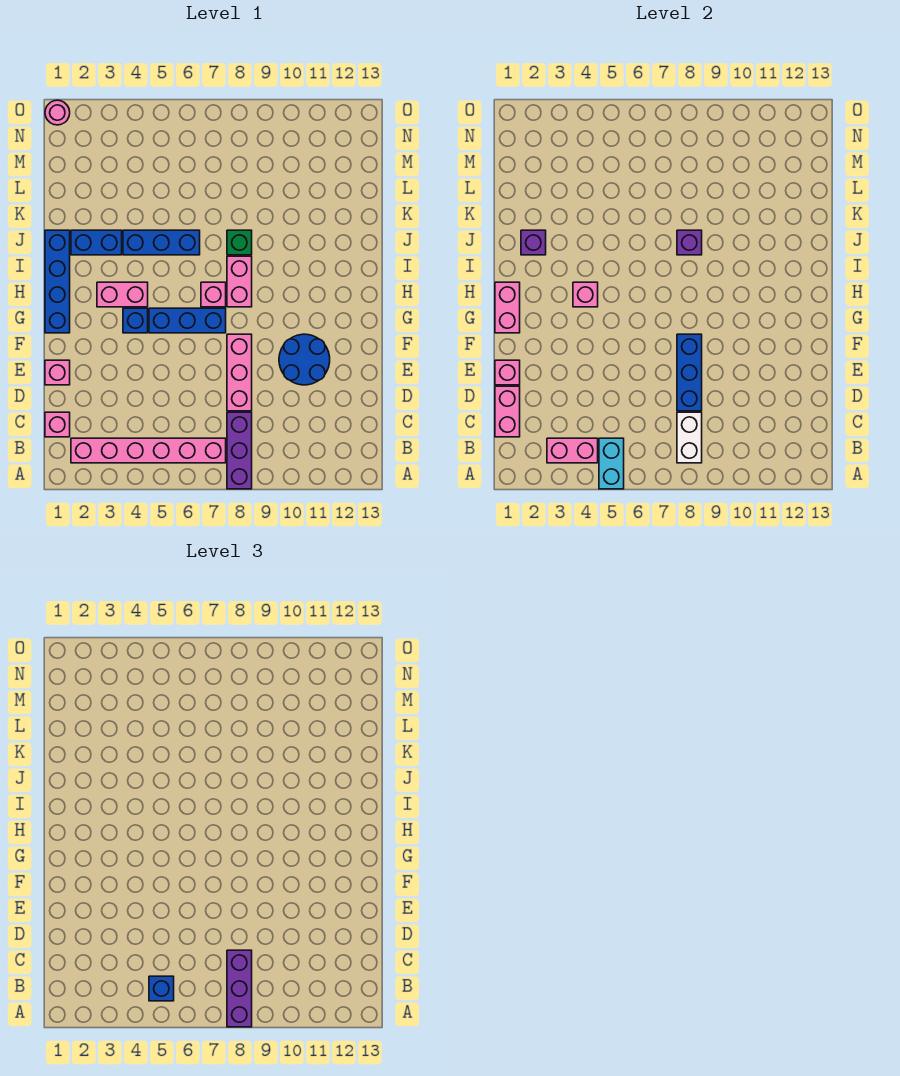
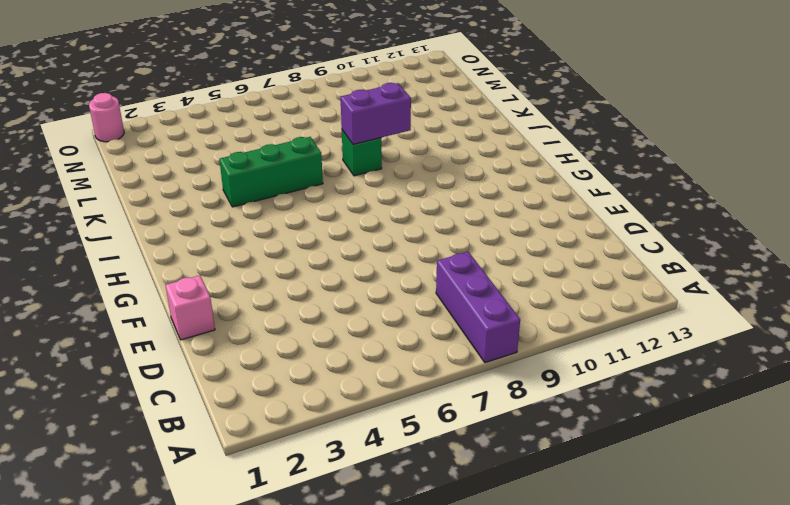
green brick J4:J6 level 1 -> blue brick J4:J6 level 1
purple brick J8:J9 level 2 -> purple brick J8 level 2
none -> pink brick B2:B7 level 1
none -> pink brick C1 level 1
none -> pink brick D8:F8 level 1

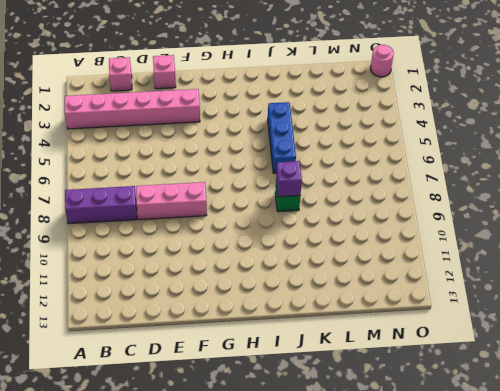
pink brick A3:F3 level 1 -> pink brick B2:B7 level 1
none -> blue round brick E10:F11 level 1
none -> blue brick G1:J1 level 1
none -> blue brick G4 level 1

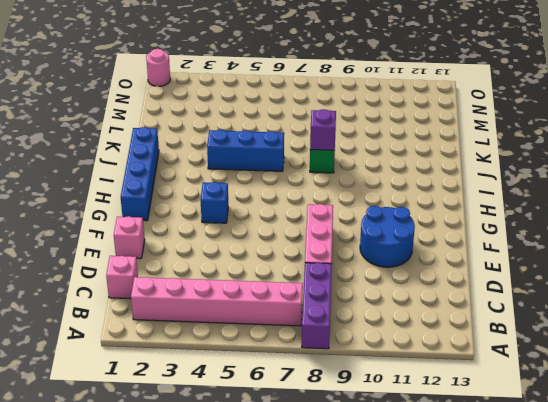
none -> blue brick G5:G7 level 1
none -> pink brick H3:H4 level 1
none -> pink brick H7 level 1

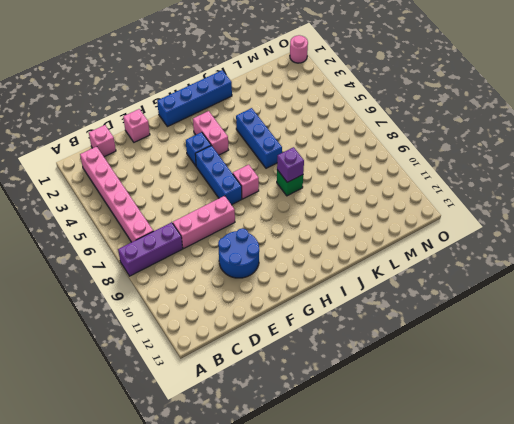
none -> pink brick H8:I8 level 1
none -> blue brick J2:J3 level 1
none -> cyan brick A5:B5 level 2

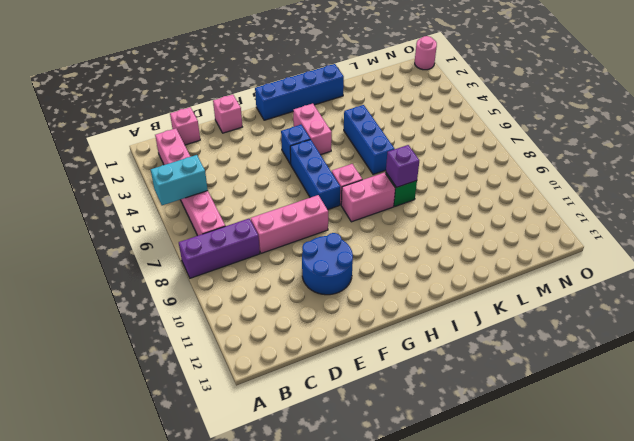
none -> blue brick J2:J3 level 1
none -> pink brick B3:B4 level 2
none -> white brick B8:C8 level 2

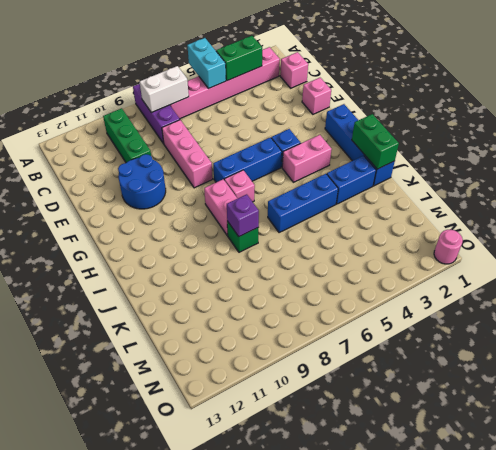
green brick B3:B4 level 2 -> pink brick B3:B4 level 2
white brick B7:B8 level 2 -> white brick B8:C8 level 2
green brick B10:D10 level 1 -> none
green brick I1:J1 level 2 -> none
none -> pink brick C1:D1 level 2
none -> blue brick D8:F8 level 2
none -> pink brick E1 level 2

